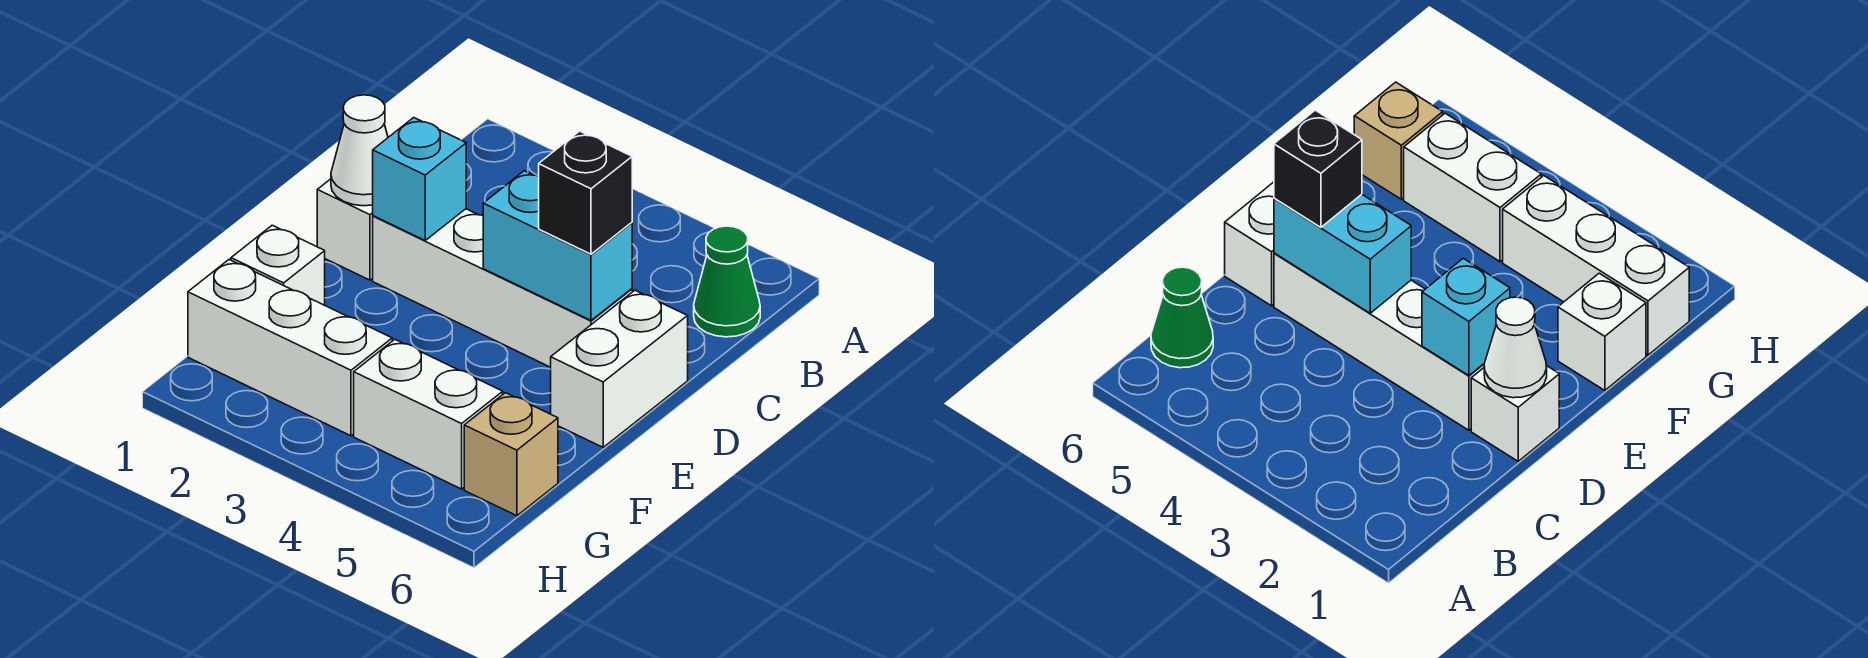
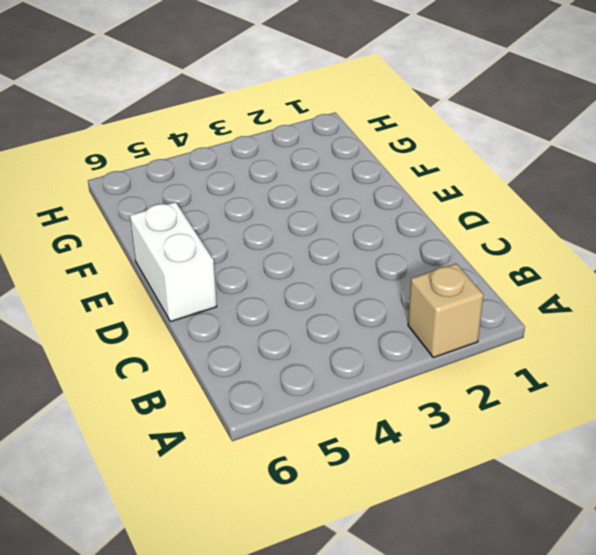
tan brick A2 level 1 -> tan brick G6 level 1
none -> green cone B6 level 1
none -> white brick D1 level 1
none -> white brick D2:D5 level 1

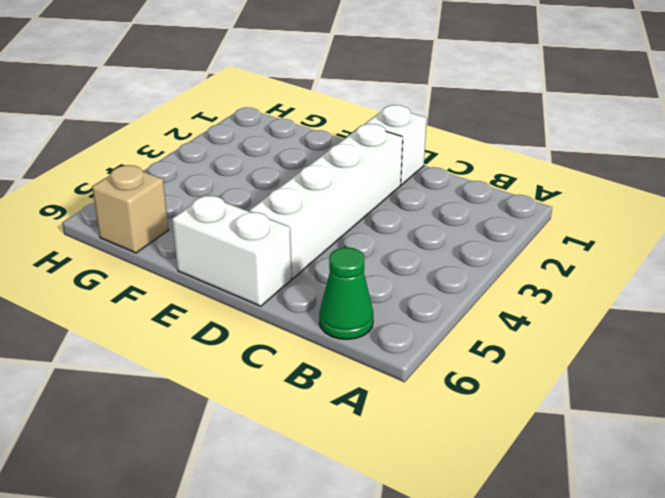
none -> white brick F1 level 1
none -> white brick G1:G3 level 1
none -> white brick G4:G5 level 1

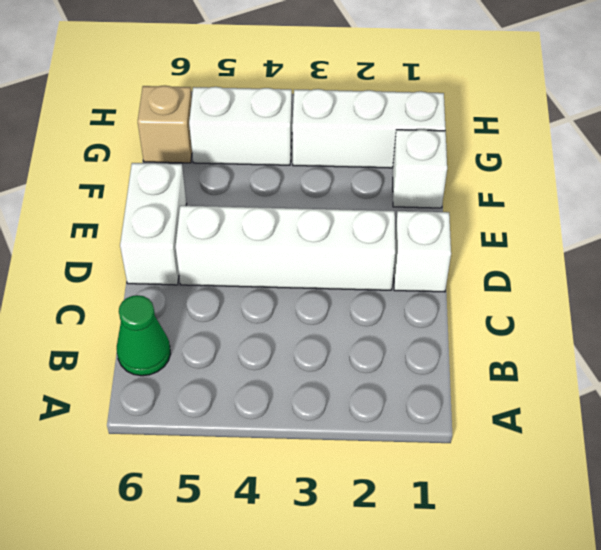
none -> white cone D1 level 2
none -> cyan brick D2 level 2
none -> cyan brick D4:D5 level 2

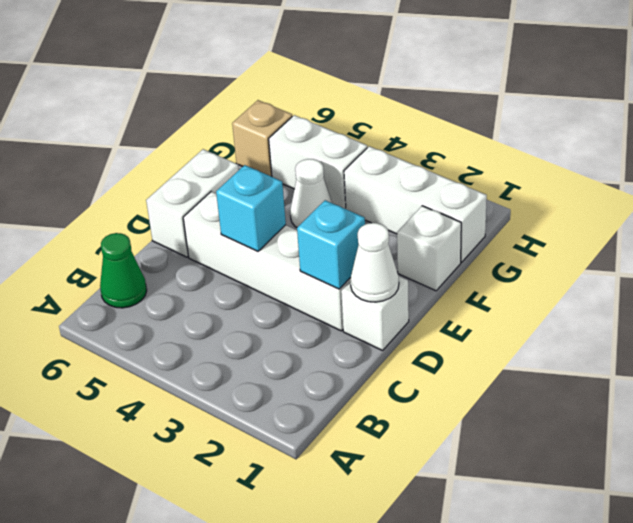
cyan brick D4 level 2 -> cyan brick D4:D5 level 2
white cone F4 level 1 -> none
none -> black brick D5 level 3

